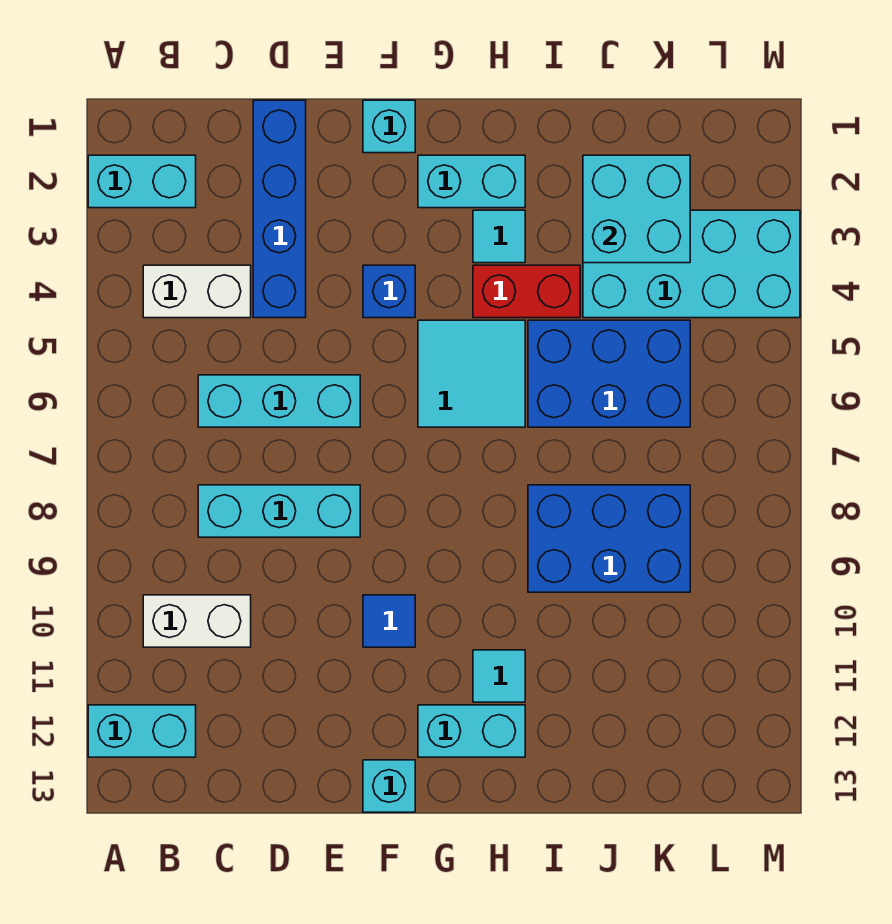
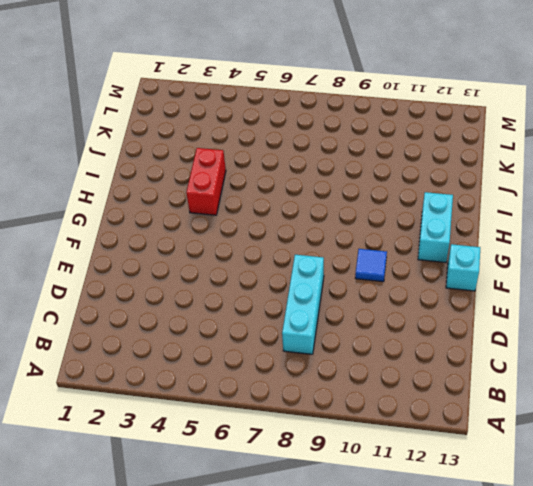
none -> cyan brick A2:B2 level 1
none -> cyan brick A12:B12 level 1
none -> white brick B4:C4 level 1

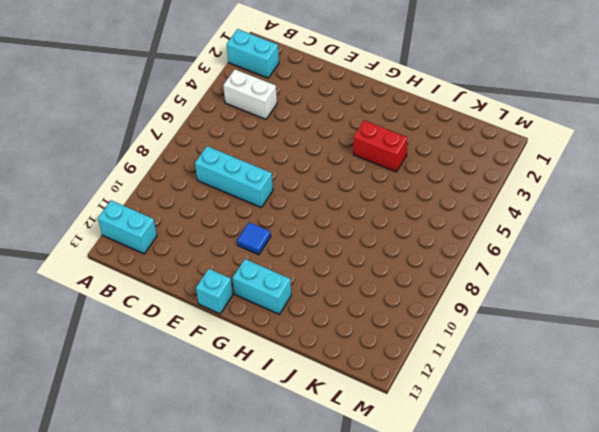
none -> white brick B10:C10 level 1
none -> cyan brick C6:E6 level 1
none -> blue brick D1:D4 level 1

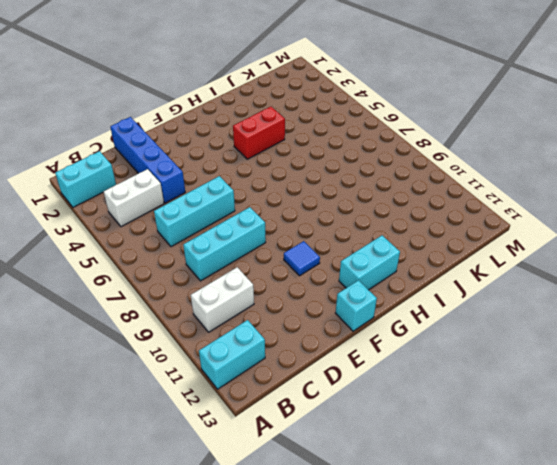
none -> cyan brick F1 level 1
none -> blue brick F4 level 1
none -> cyan brick G2:H2 level 1

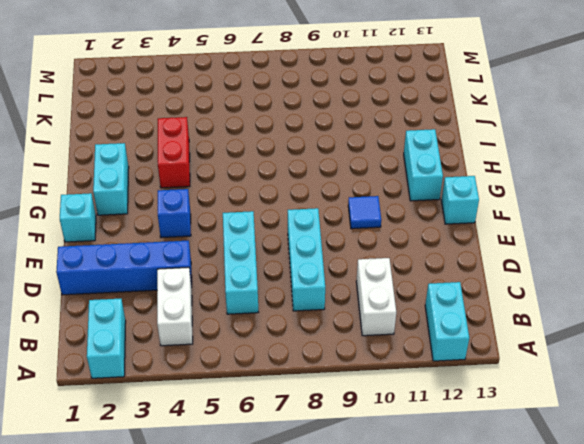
none -> cyan tile G5:H6 level 1
none -> cyan tile H3 level 1
none -> cyan tile H11 level 1

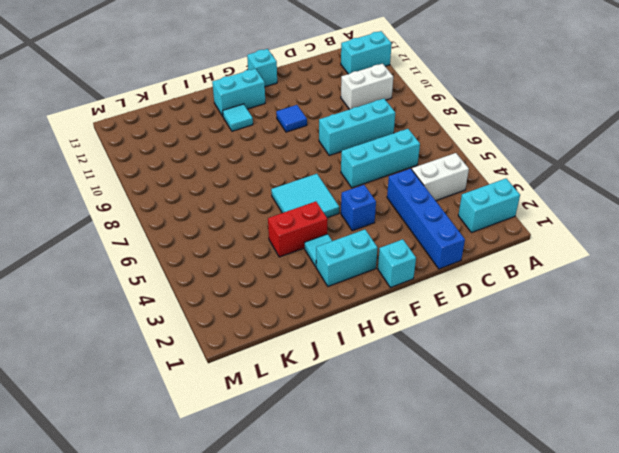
none -> blue brick I5:K6 level 1
none -> blue brick I8:K9 level 1
none -> cyan brick J3:M4 level 1

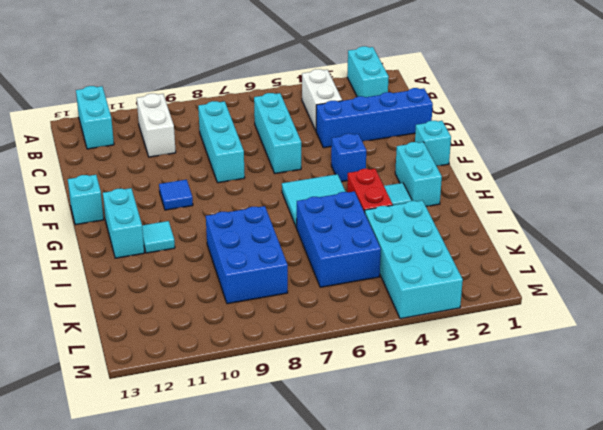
none -> cyan brick J2:K3 level 2

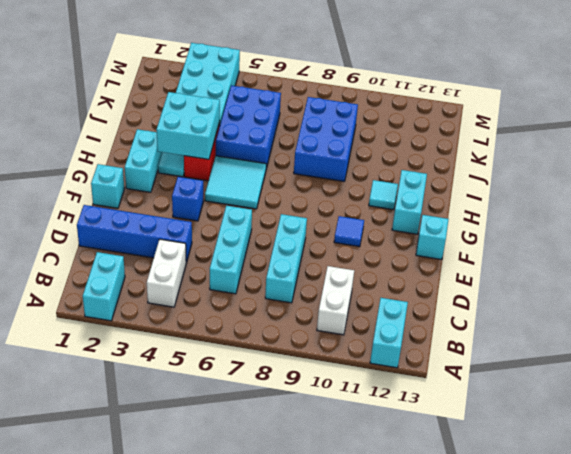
cyan brick H3:I4 level 2 -> cyan brick J2:K3 level 2

